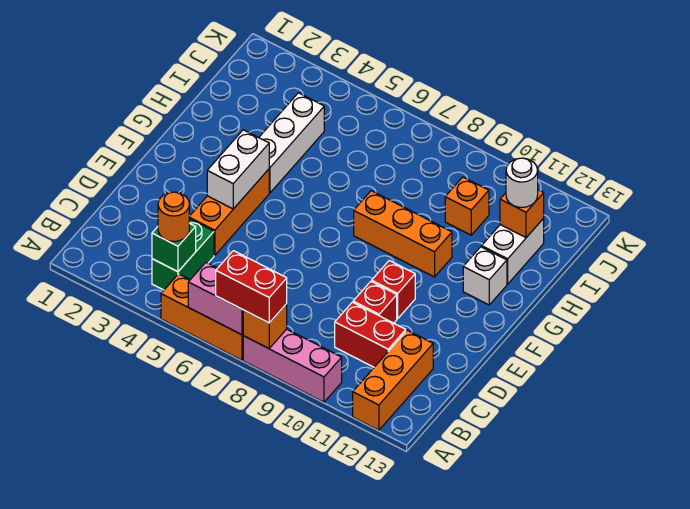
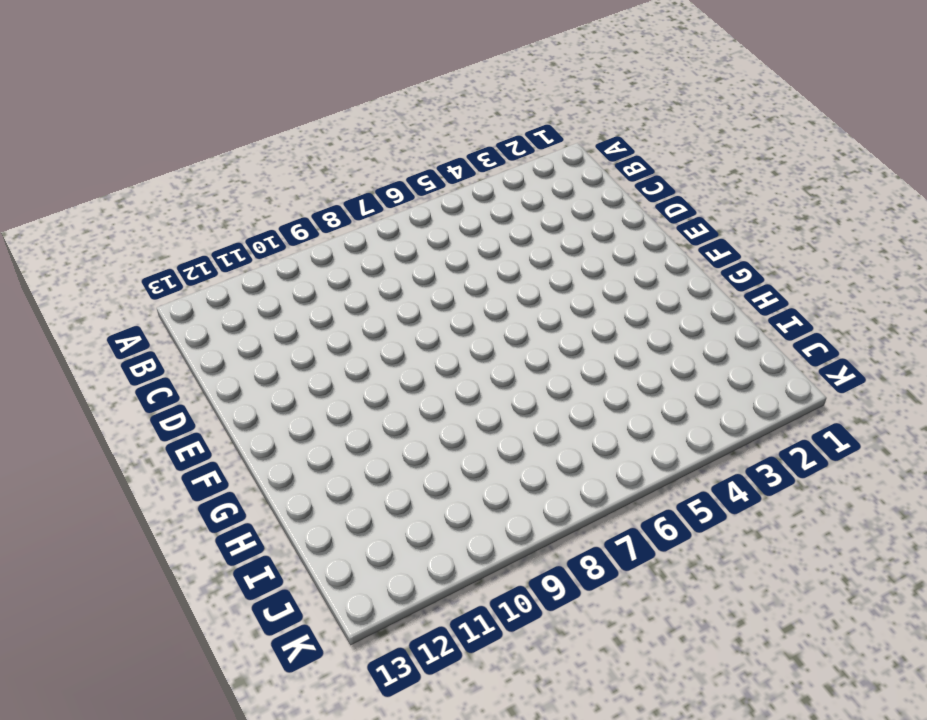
none -> orange brick A5:A7 level 1
none -> pink brick A8:A10 level 1
none -> orange brick A12:C12 level 1

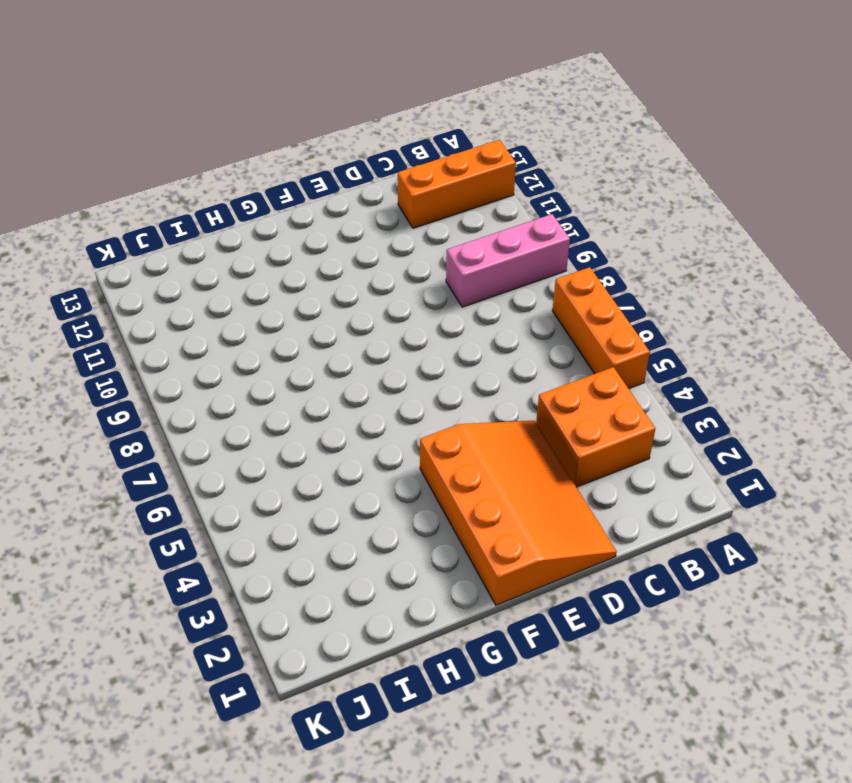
pink brick A9:C9 level 1 -> pink brick A8:A10 level 1
orange brick B3:C4 level 1 -> green brick B4:C4 level 1
orange slope D1:F4 level 1 top F -> orange brick D4:F4 level 1
none -> red brick C10:C11 level 1
none -> red brick D10 level 1
none -> red brick E10 level 1

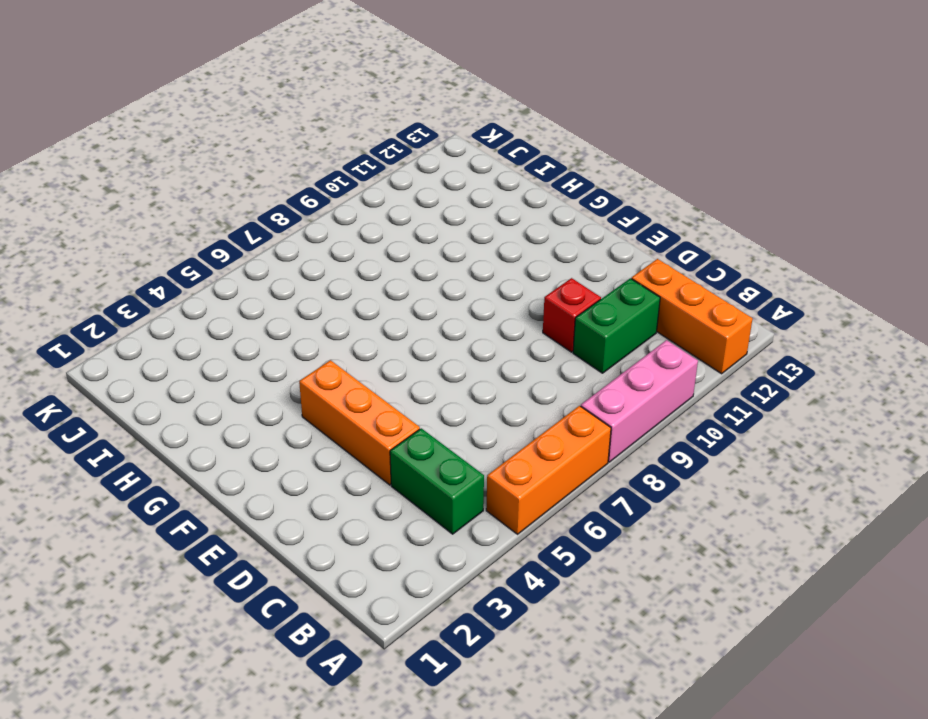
green brick C10:C11 level 1 -> red brick C10:C11 level 1
none -> red brick E10 level 1
none -> white brick G4:I4 level 1
none -> orange brick G8:G10 level 1

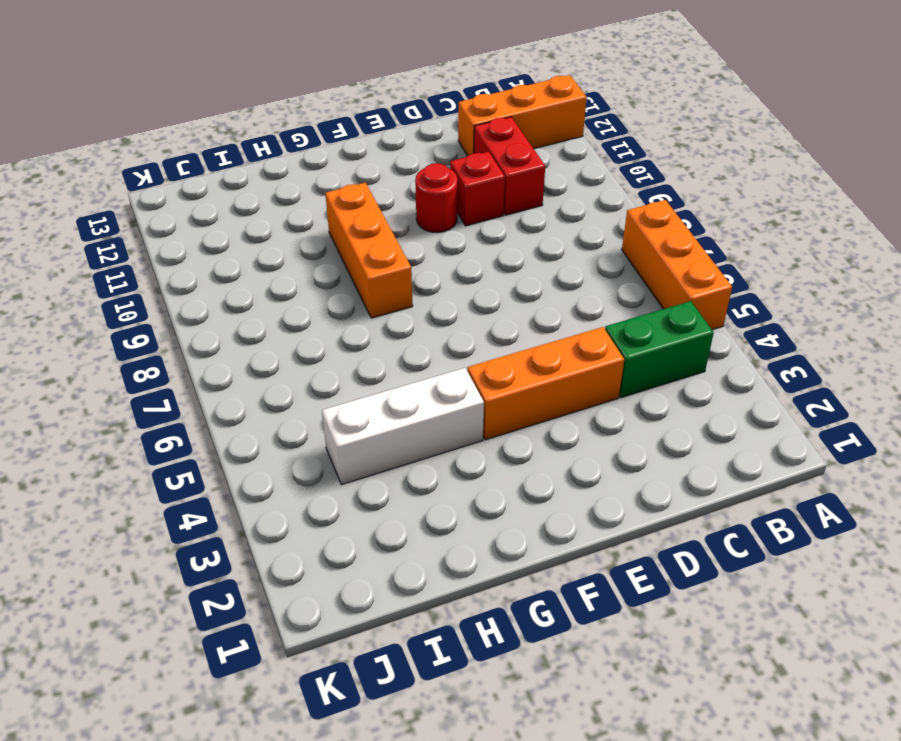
red round brick E10 level 1 -> red brick E10 level 1
none -> pink brick A8:A10 level 1
none -> white brick G12 level 1
none -> white brick H12:I12 level 1

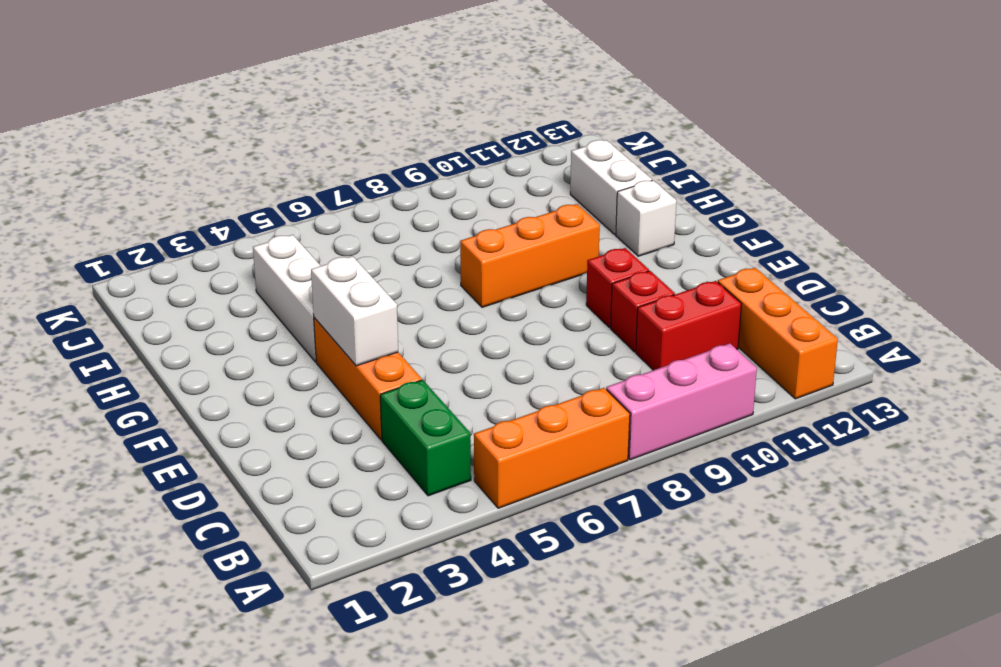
none -> orange brick I10 level 1
none -> pink brick A6:A7 level 2
none -> orange brick A8 level 2

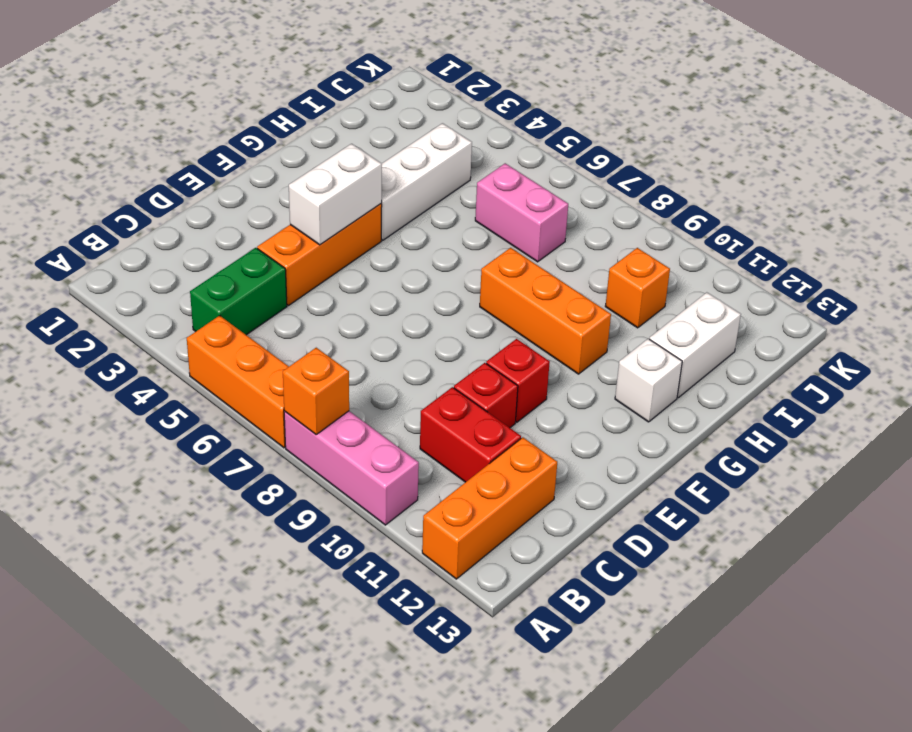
pink brick I6:I7 level 1 -> pink brick A6:A7 level 2
none -> green brick B4 level 2
none -> orange brick I12 level 2
none -> red brick A7:A8 level 3

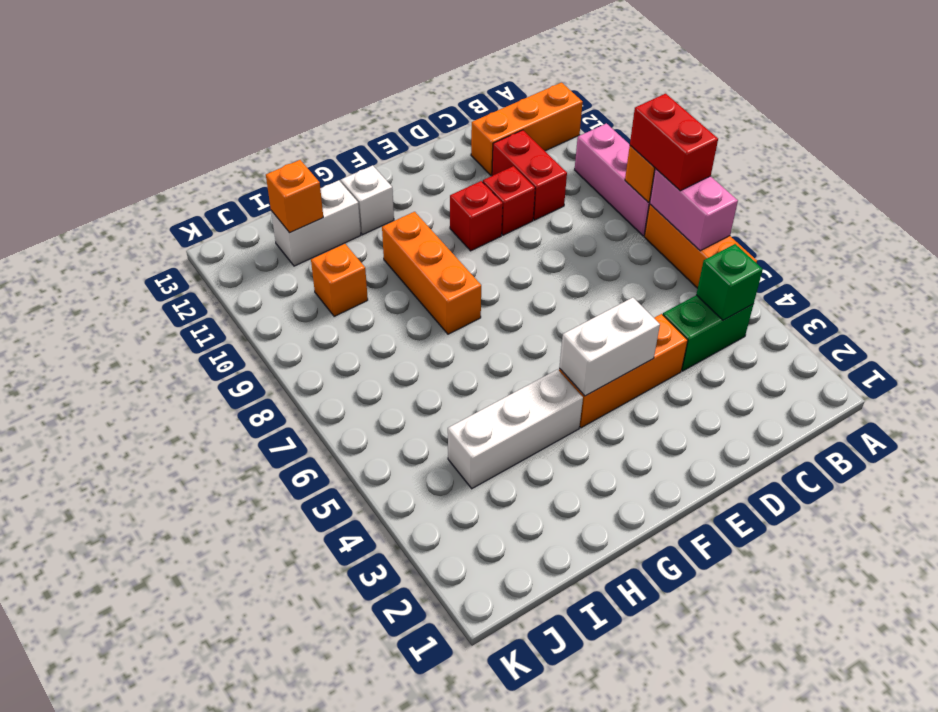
none -> orange round brick B4 level 3
none -> white round brick I12 level 3

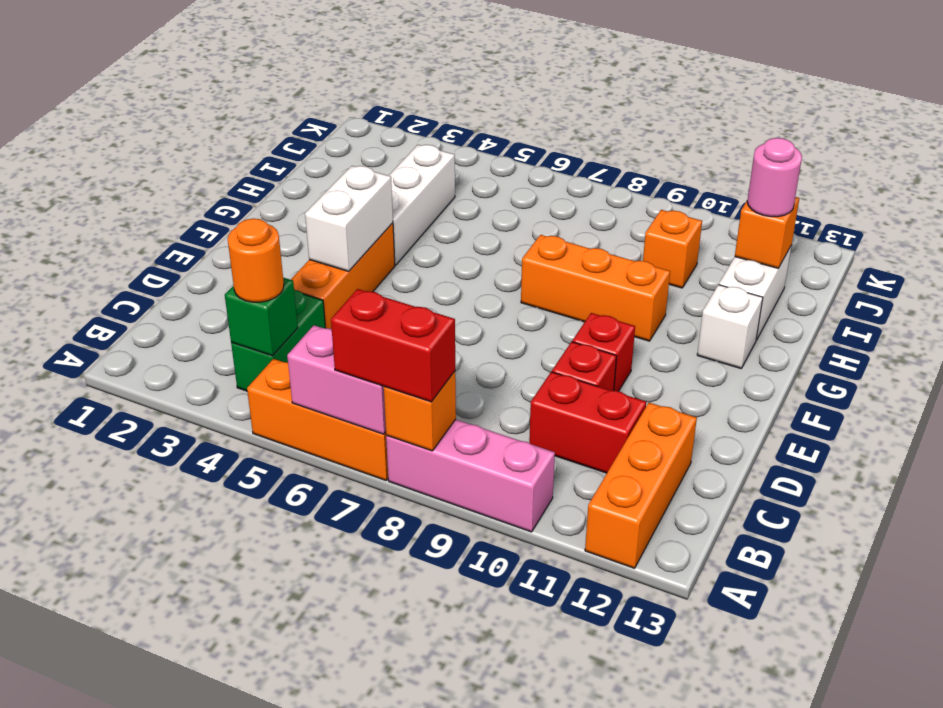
pink round brick I12 level 3 -> white round brick I12 level 3

